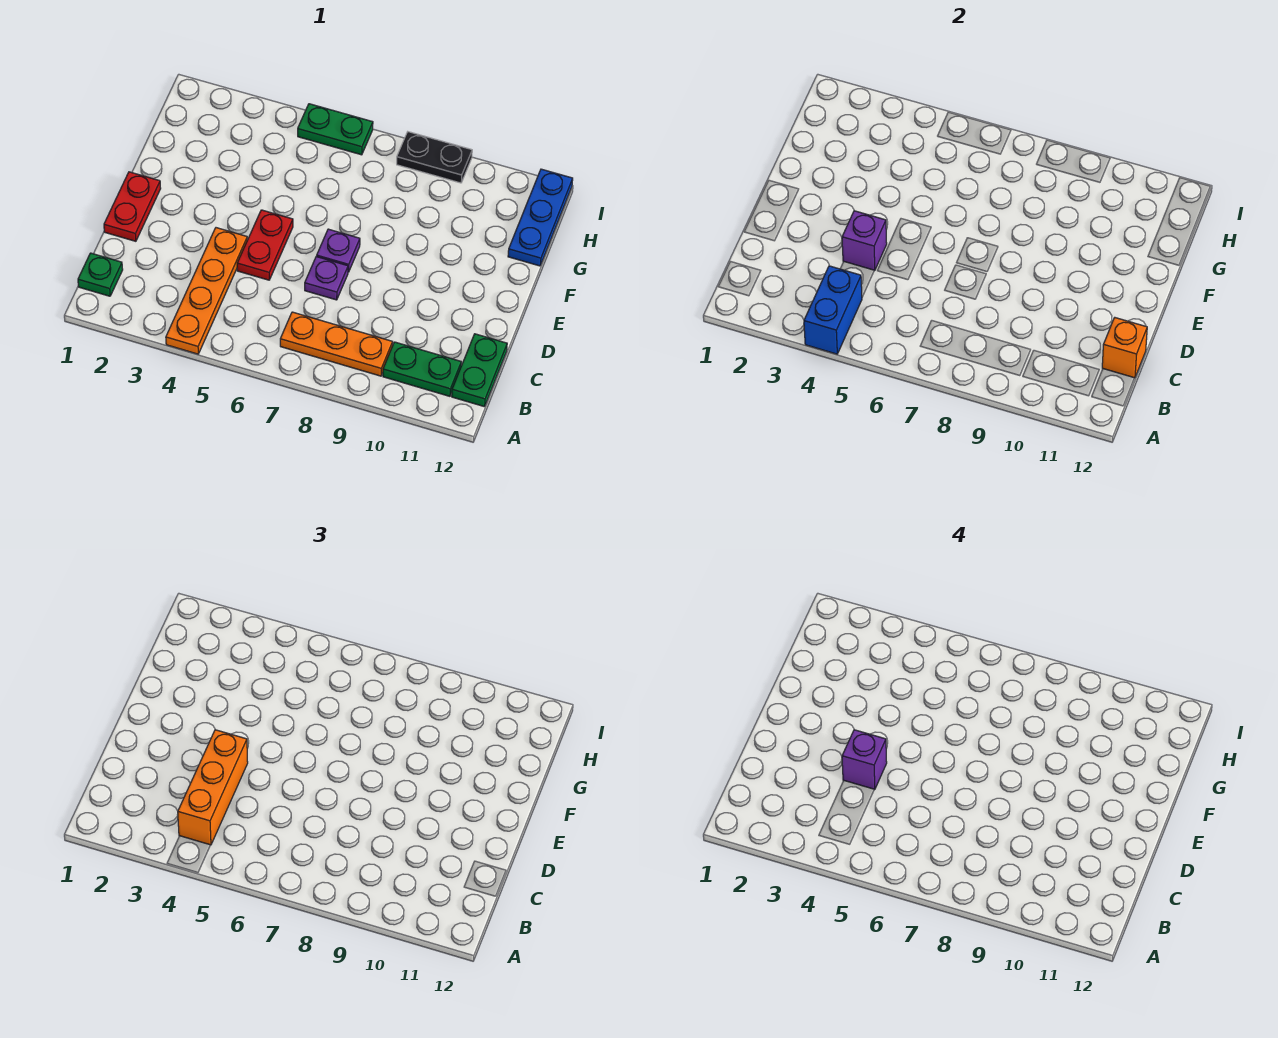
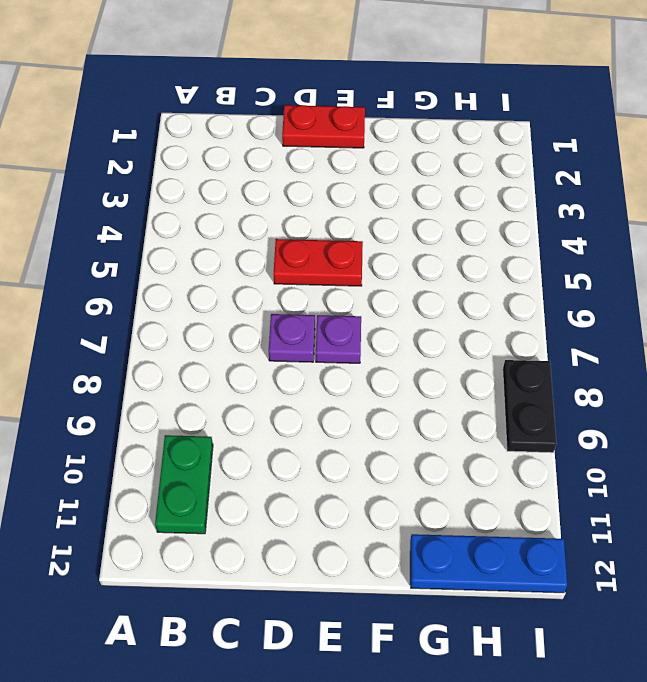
none -> orange plate A4:D4 level 1
none -> green plate B1 level 1
none -> orange plate B7:B9 level 1

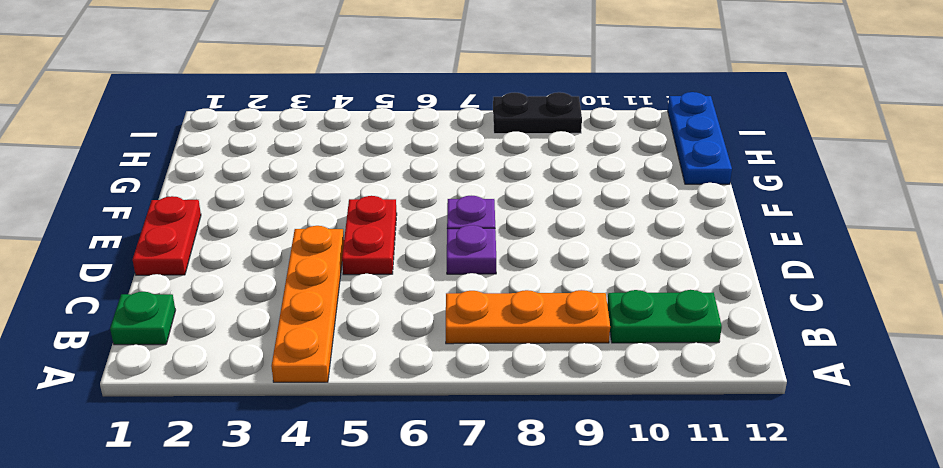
none -> green plate B12:C12 level 1
none -> green plate I5:I6 level 1
none -> blue brick A4:B4 level 2

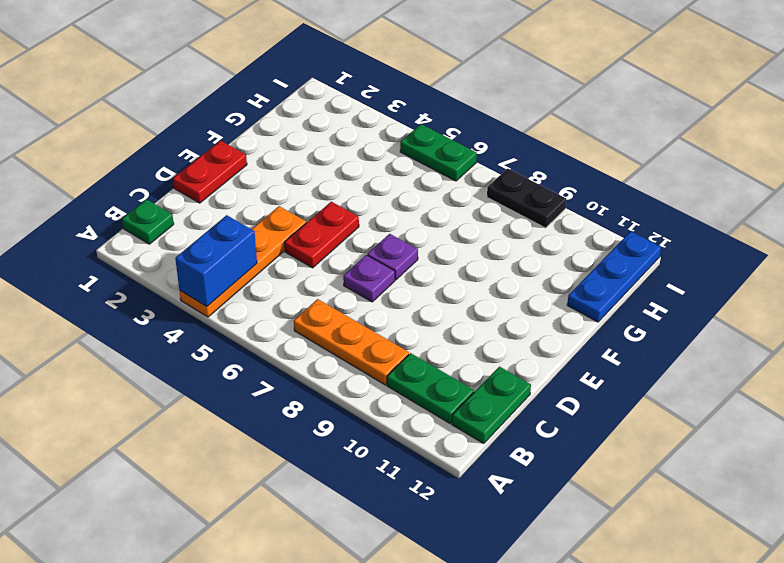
none -> orange brick C12 level 2
none -> purple brick D4 level 2
none -> orange brick B4:D4 level 3

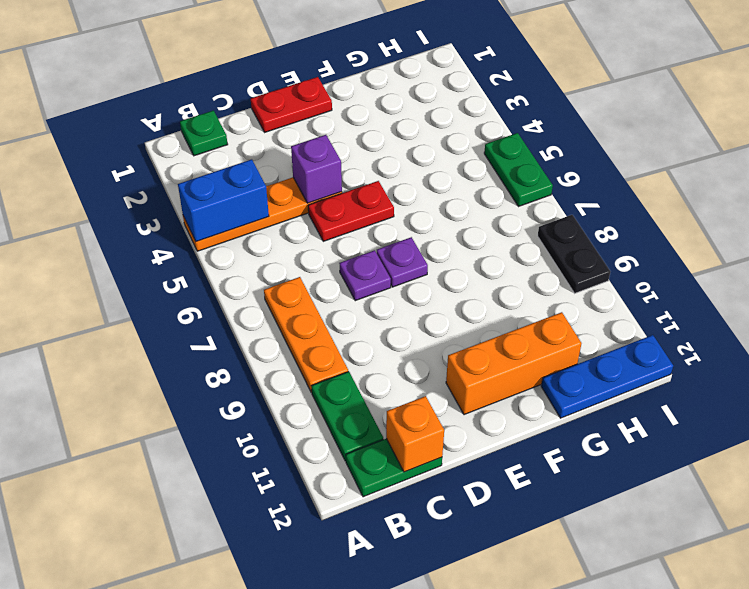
orange brick E11:G11 level 1 -> orange brick B4:D4 level 3
none -> purple brick D4 level 4

